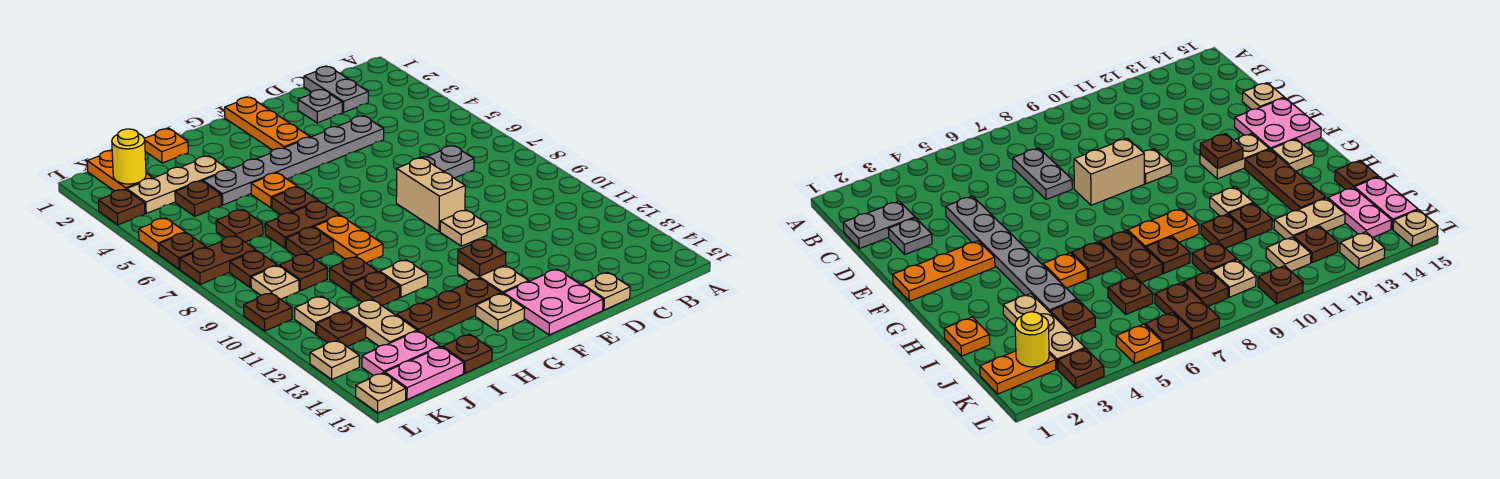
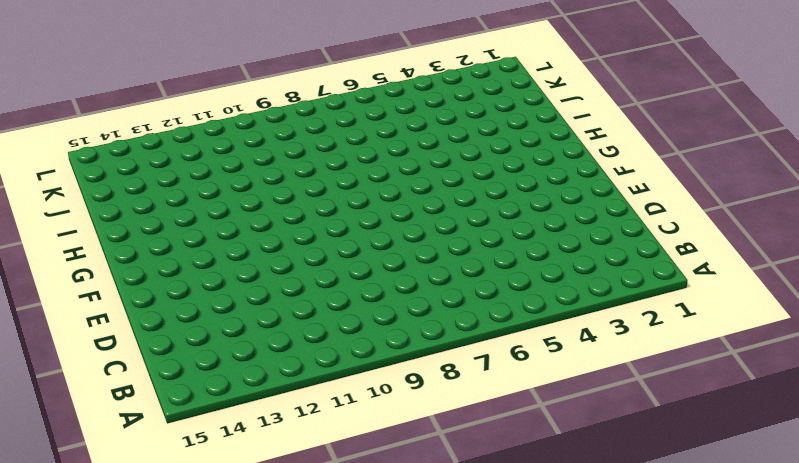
none -> grey plate C1:C2 level 1
none -> grey plate C7:D7 level 1
none -> grey plate D2 level 1
none -> grey plate D4:I4 level 1

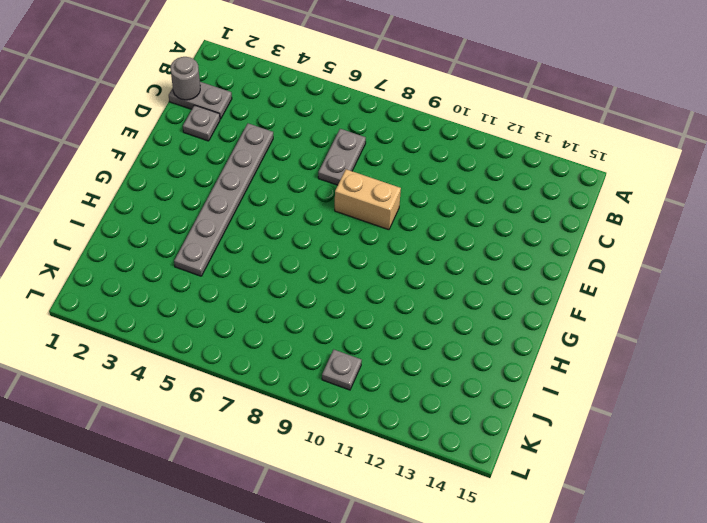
grey round brick C1 level 2 -> none
grey plate K10 level 1 -> none
none -> tan plate D15 level 1
none -> tan plate E10 level 1
none -> pink plate E14:F15 level 1
none -> orange plate F1:F3 level 1

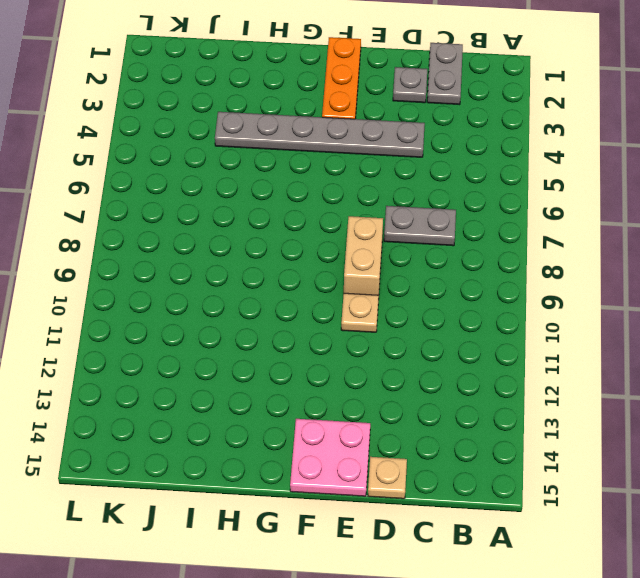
none -> tan plate F12:F13 level 1
none -> brown plate G13:I13 level 1
none -> tan plate G14 level 1
none -> orange plate H5 level 1

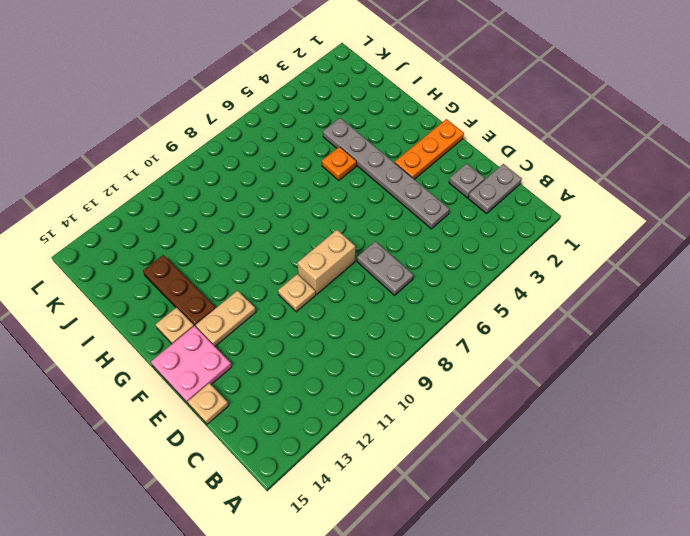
none -> brown plate H6 level 1
none -> brown plate H7:I7 level 1
none -> orange plate H8:H9 level 1
none -> tan plate H11 level 1

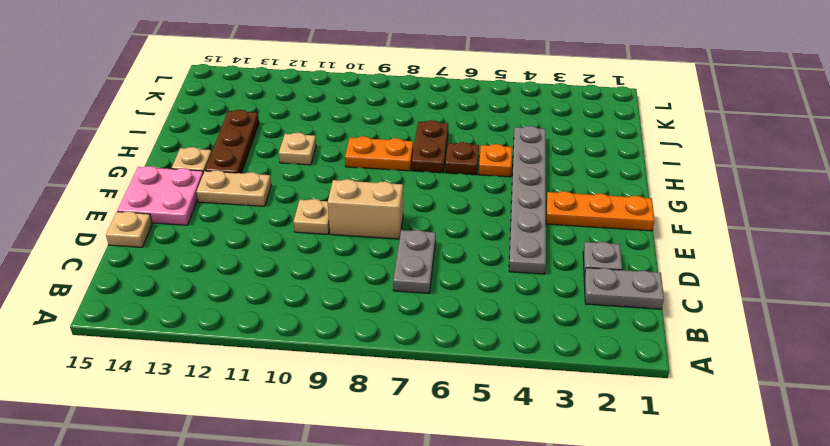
none -> orange plate I1 level 1
none -> tan plate I3:K3 level 1
none -> brown plate I8 level 1
none -> brown plate I10 level 1

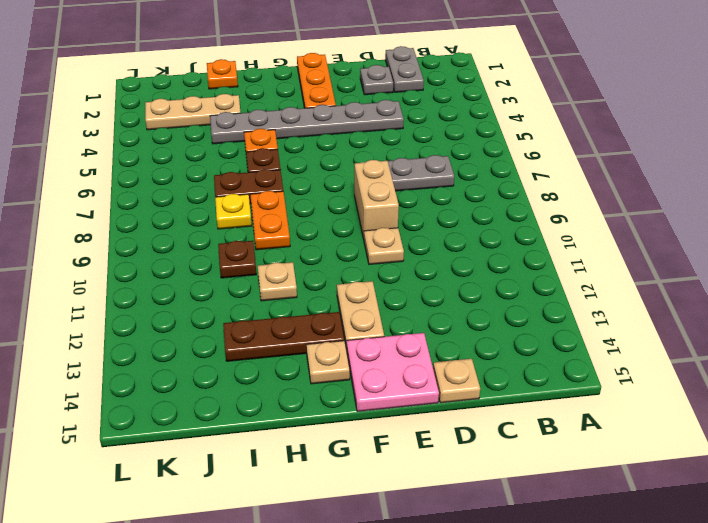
yellow plate I8 level 1 -> brown plate I8 level 1
none -> brown plate I11 level 1
none -> brown plate I15 level 1
none -> brown plate J4 level 1
none -> brown plate J6 level 1

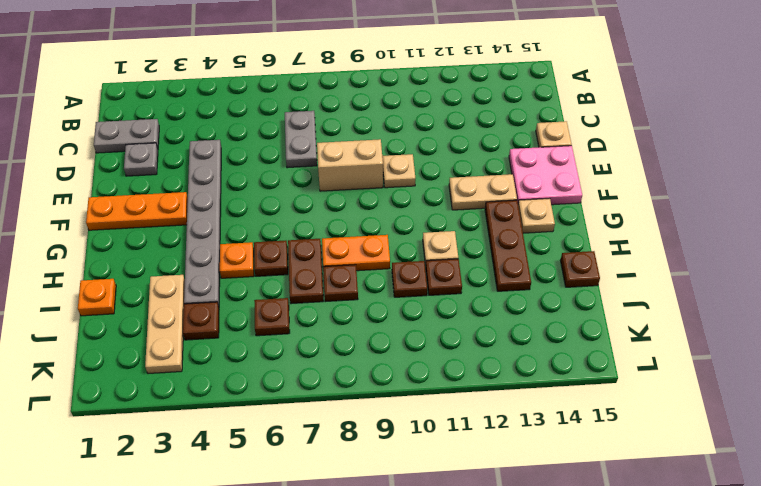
none -> brown plate J9 level 1
none -> tan plate J12:J13 level 1
none -> pink plate J14:K14 level 1
none -> pink plate J15:K15 level 1

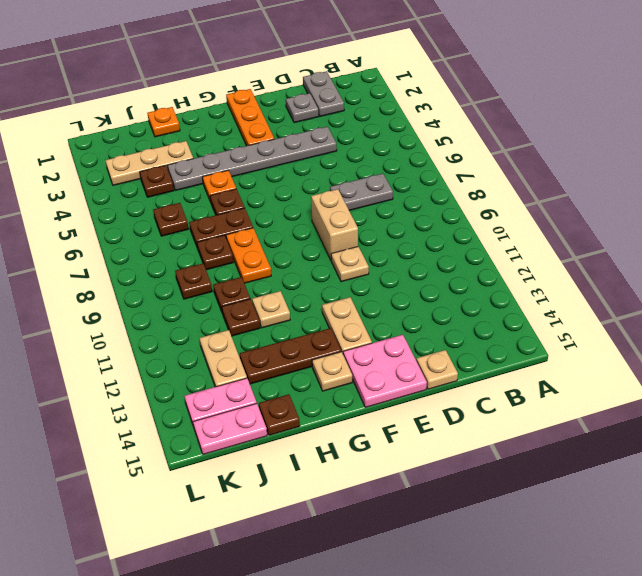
none -> orange plate K1:K2 level 1
none -> brown plate K7:L7 level 1
none -> brown plate K8 level 1
none -> tan plate K9 level 1

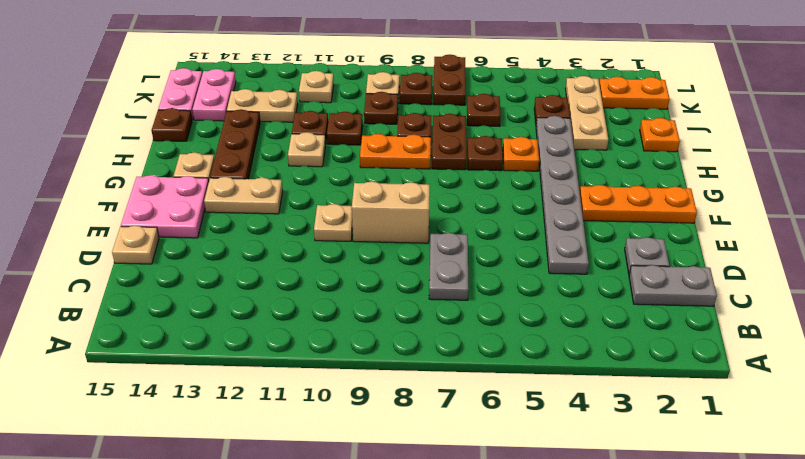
none -> brown plate K12 level 1
none -> brown plate L3 level 1
none -> orange plate L5 level 1
none -> brown plate L6 level 1

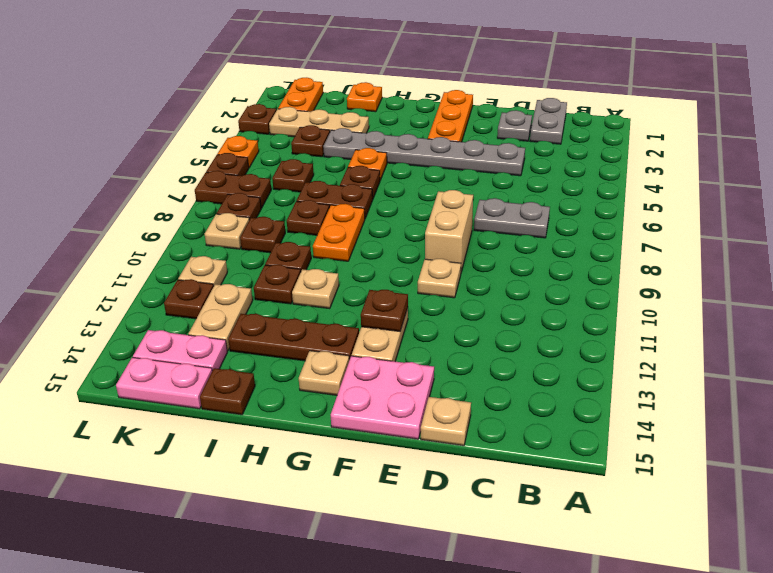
none -> brown plate L10 level 1
none -> tan plate L13 level 1
none -> tan plate L15 level 1
none -> yellow round brick K2 level 2

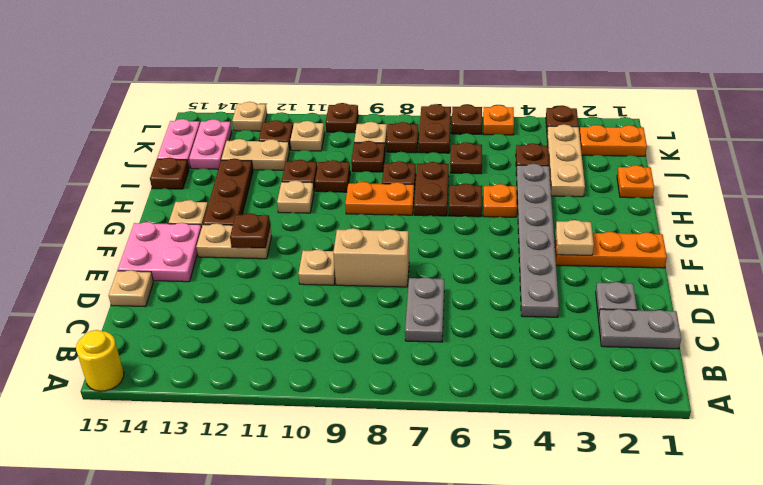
yellow round brick A15 level 1 -> yellow round brick K2 level 2
tan plate F3 level 2 -> tan plate L15 level 1

